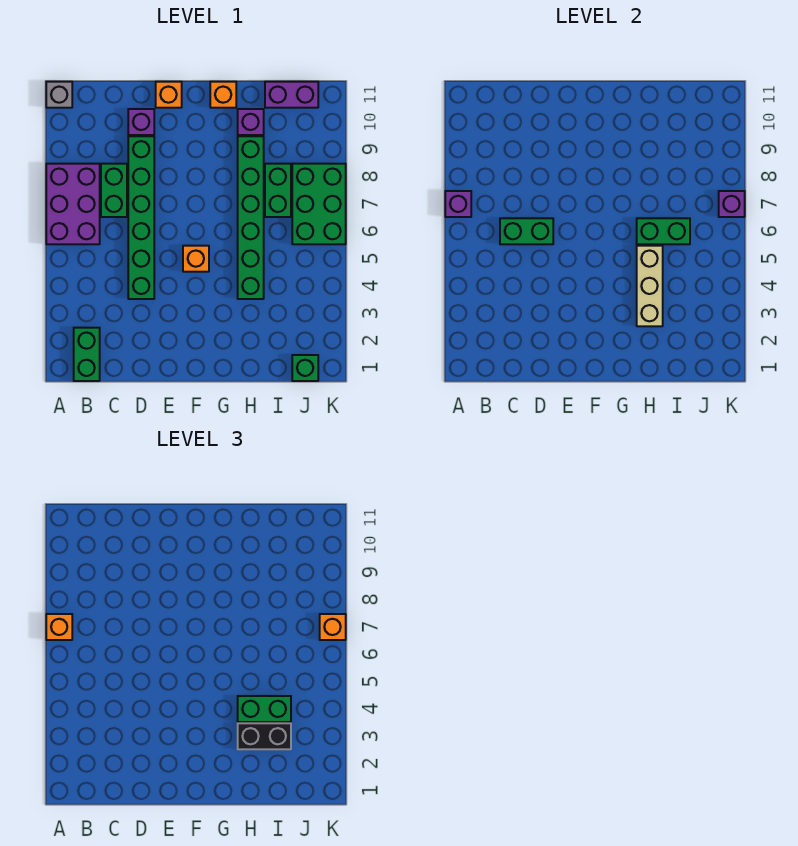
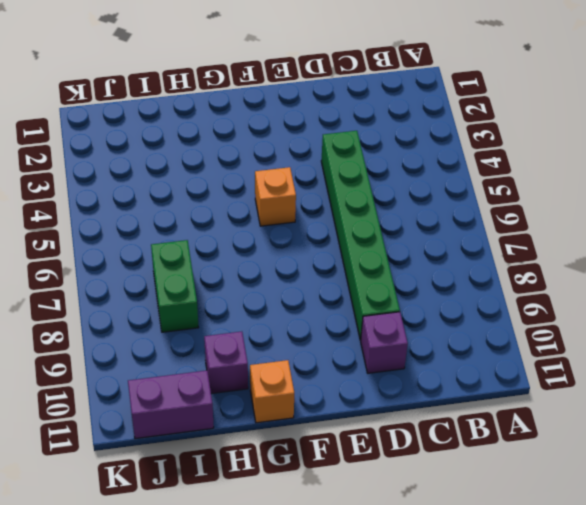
none -> purple brick A6:B8 level 1
none -> grey brick A11 level 1
none -> green brick B1:B2 level 1

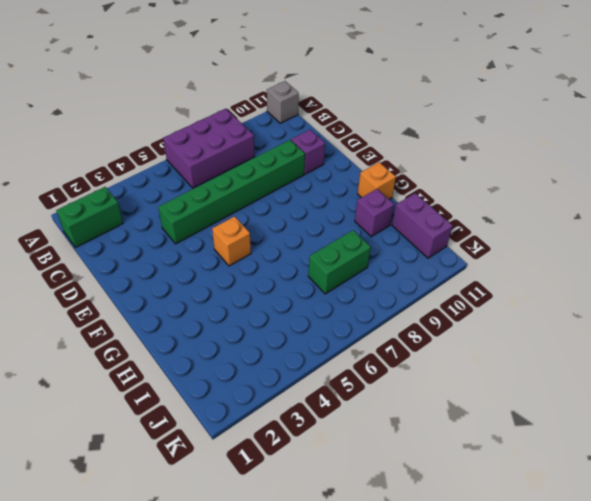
none -> green brick C7:C8 level 1
none -> orange brick E11 level 1
none -> green brick H4:H9 level 1

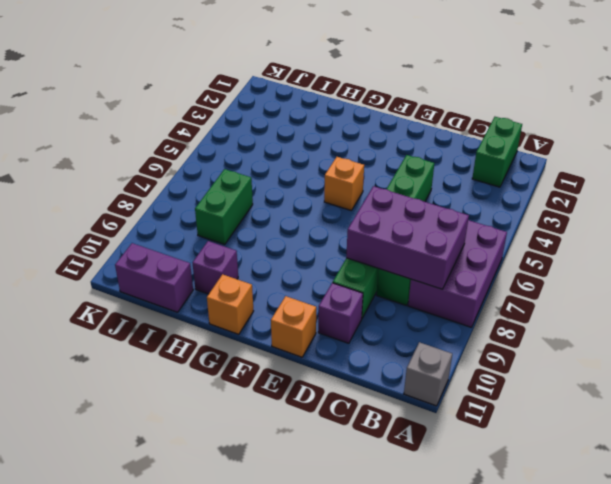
purple brick B7:D8 level 2 -> none
none -> green brick H4:H9 level 1
none -> green brick J1 level 1
none -> green brick J6:K8 level 1

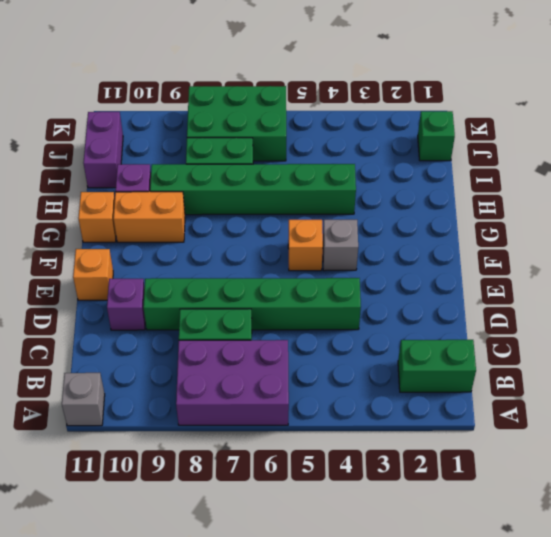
grey brick F4 level 1 -> none
orange brick G9:G10 level 1 -> none
none -> purple brick A7 level 2
none -> green brick C6:D6 level 2
none -> tan brick H3:H5 level 2

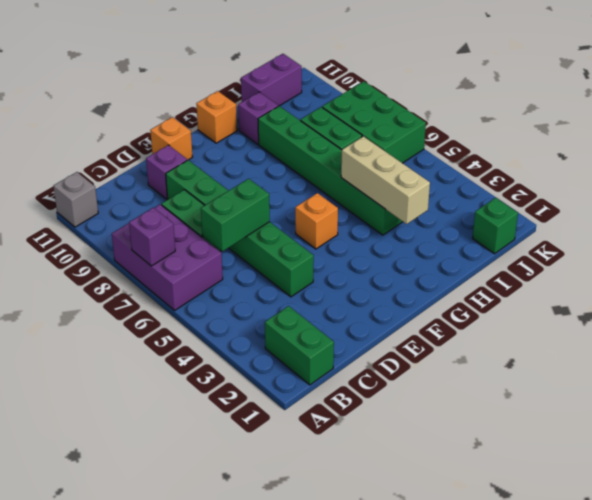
none -> green brick H6:I6 level 2
none -> purple brick K7 level 2
none -> orange brick A7 level 3

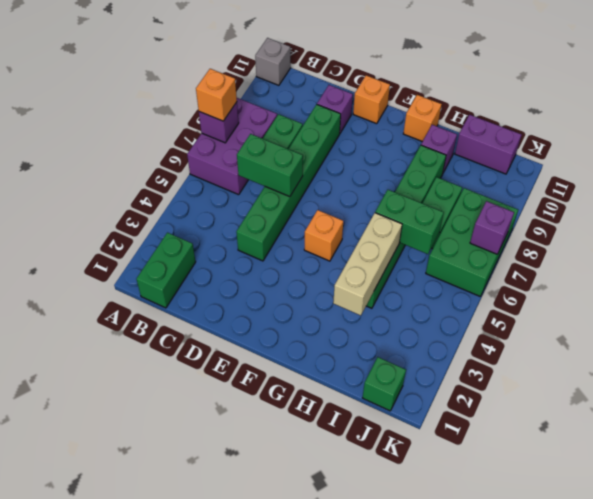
none -> black brick H3:I3 level 3
none -> green brick H4:I4 level 3
none -> orange brick K7 level 3

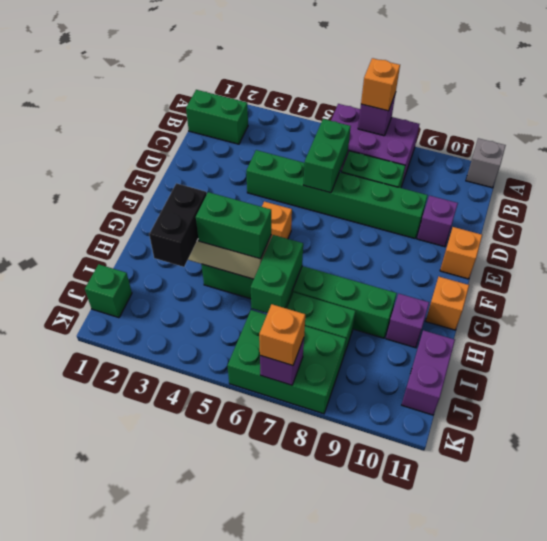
green brick H4:H5 level 3 -> green brick H4:I4 level 3

